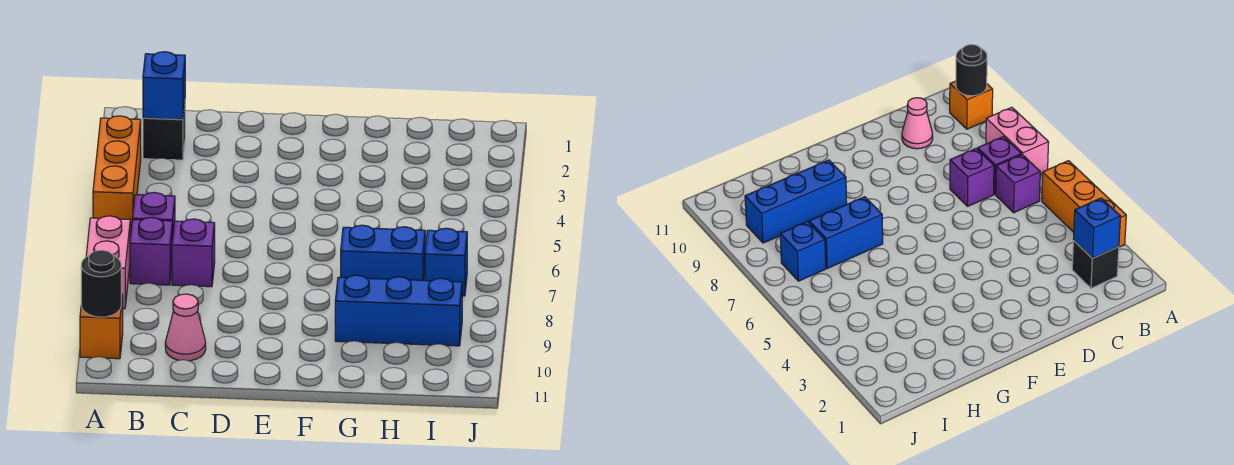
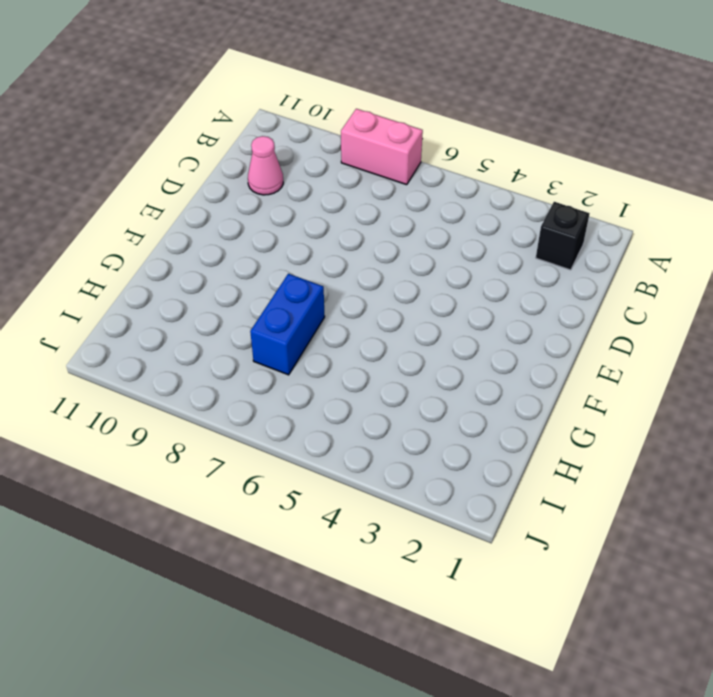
none -> orange brick A3:A5 level 1
none -> orange brick A10 level 1
none -> purple brick B6 level 1

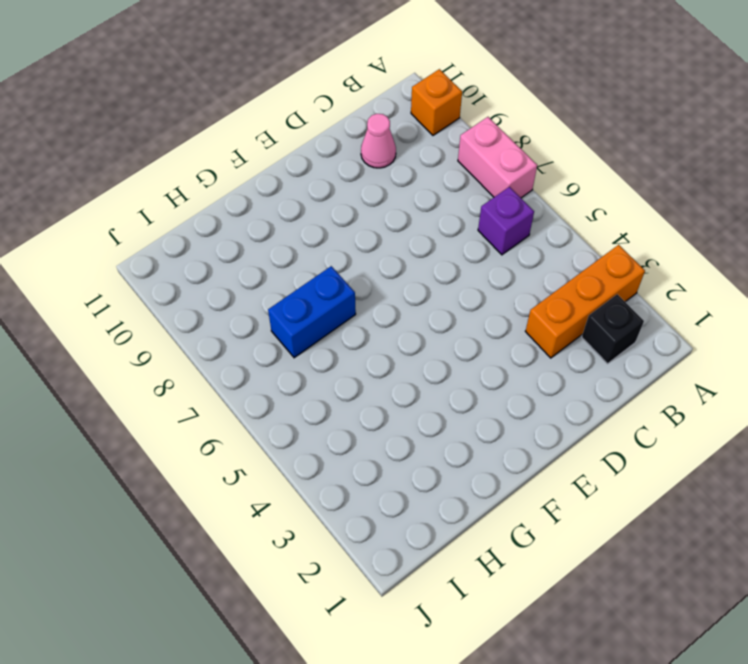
orange brick A3:C3 level 1 -> orange brick A3:A5 level 1
none -> purple brick B7 level 1
none -> purple brick C7 level 1
none -> blue brick G9:I9 level 1

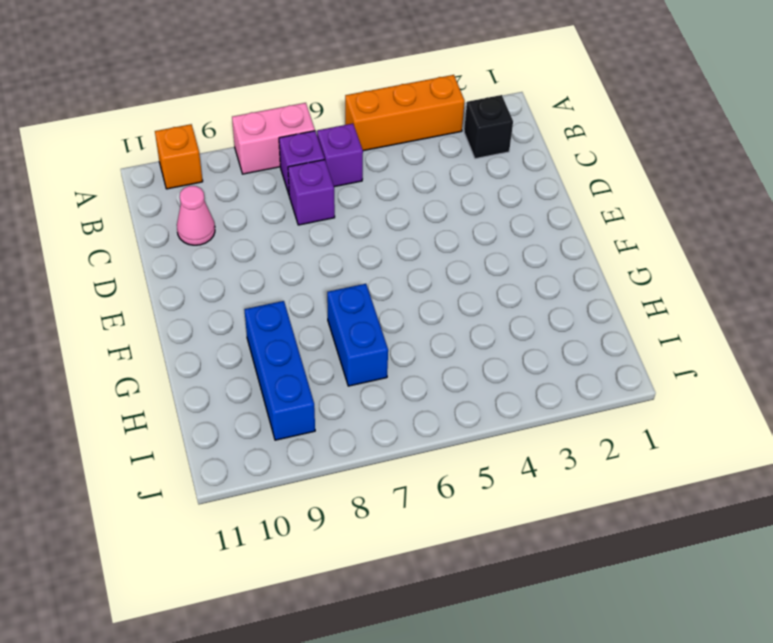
none -> blue brick I7 level 1
none -> black round brick A10 level 2
none -> blue brick B2 level 2

